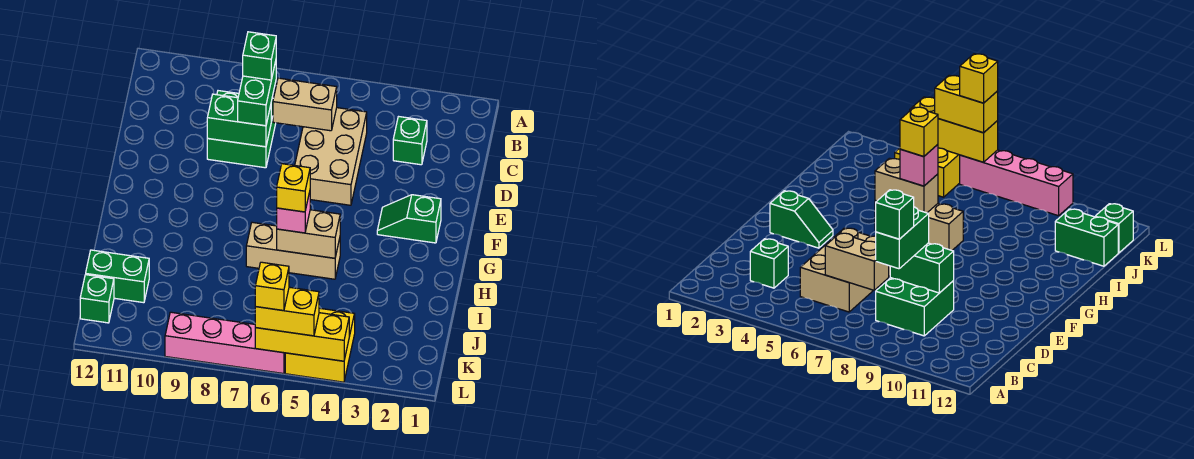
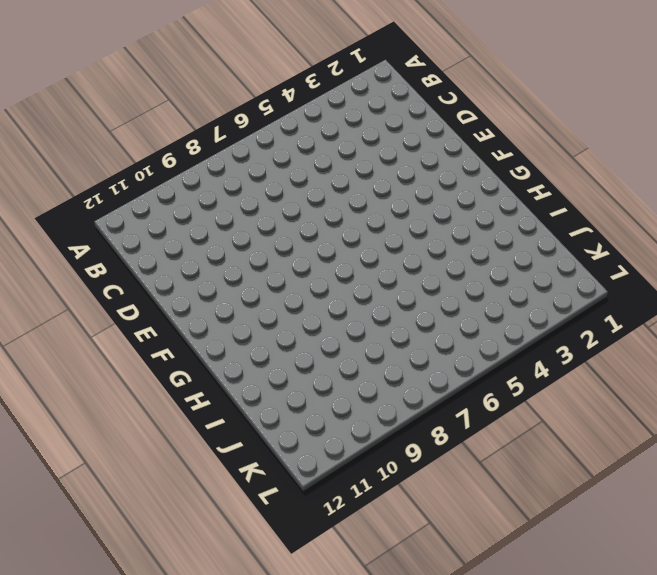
none -> green brick C3 level 1
none -> tan brick C5:E6 level 1
none -> green brick C8:D9 level 1

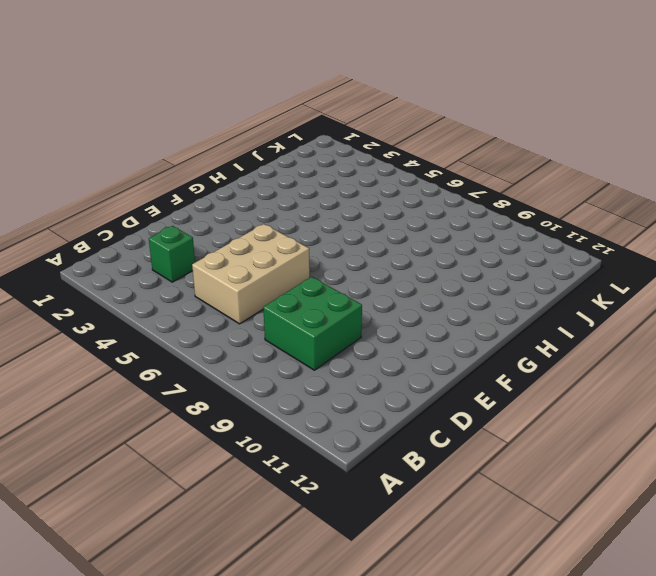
none -> green slope F2:F3 level 1 top 2
none -> tan brick H5:H7 level 1
none -> green brick J11:J12 level 1

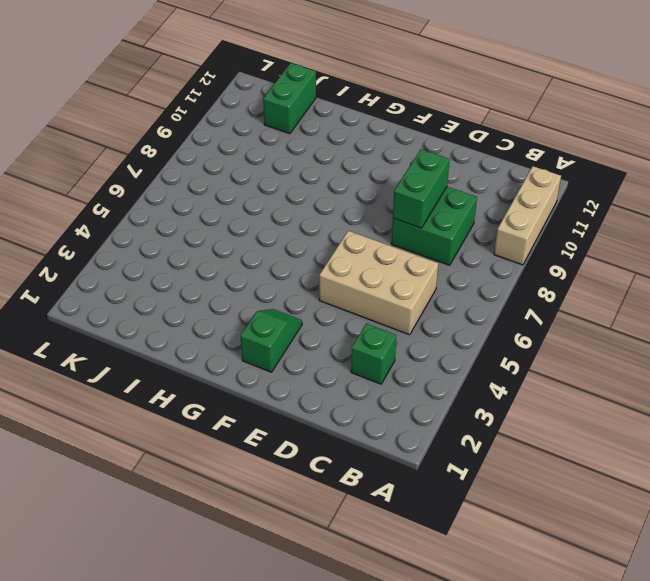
tan brick A9:A11 level 1 -> tan brick H5:H7 level 1
none -> yellow brick K4:L5 level 1
none -> green brick K12 level 1
none -> pink brick L6:L9 level 1

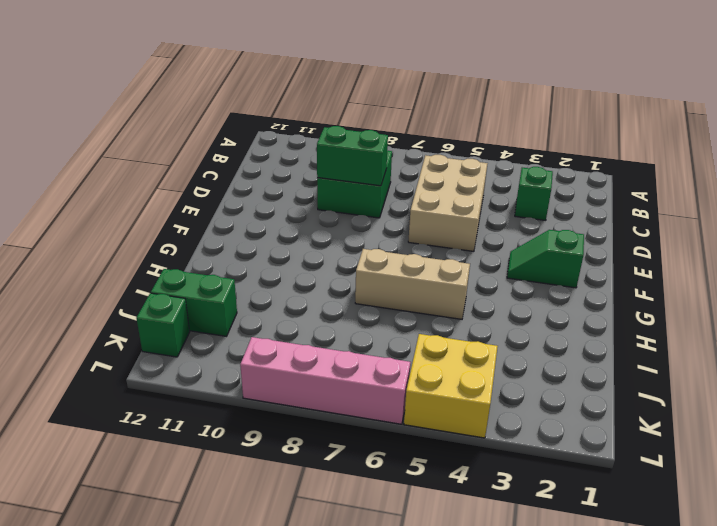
none -> tan brick C6:C7 level 2
none -> tan brick H5:H6 level 2
none -> yellow brick L4:L6 level 2

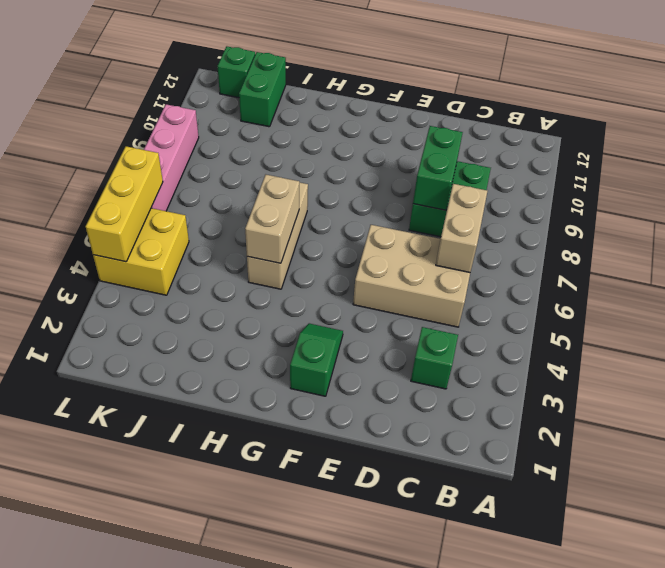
none -> green brick C8:D8 level 3
none -> pink brick H6 level 3
none -> yellow brick L5:L6 level 3

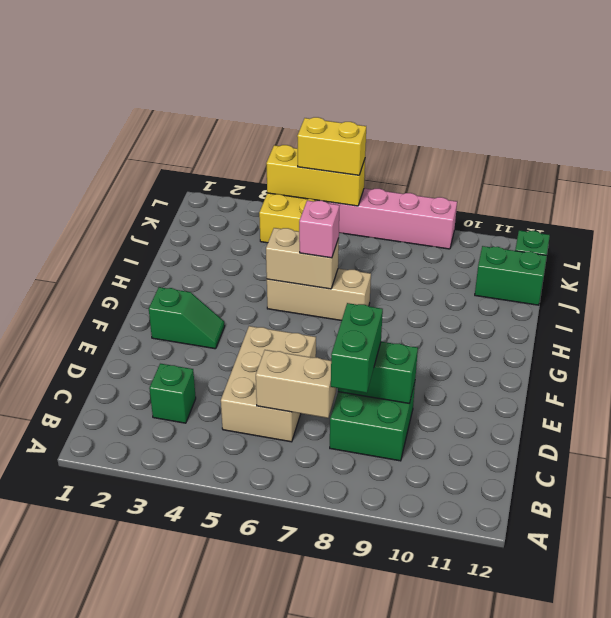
none -> green brick C8 level 4
none -> yellow brick H6 level 4
none -> yellow brick L6 level 4

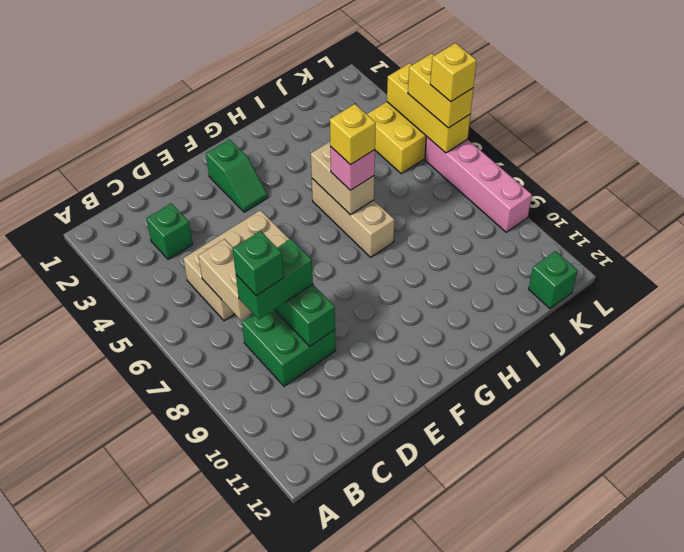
none -> green brick J11:J12 level 1

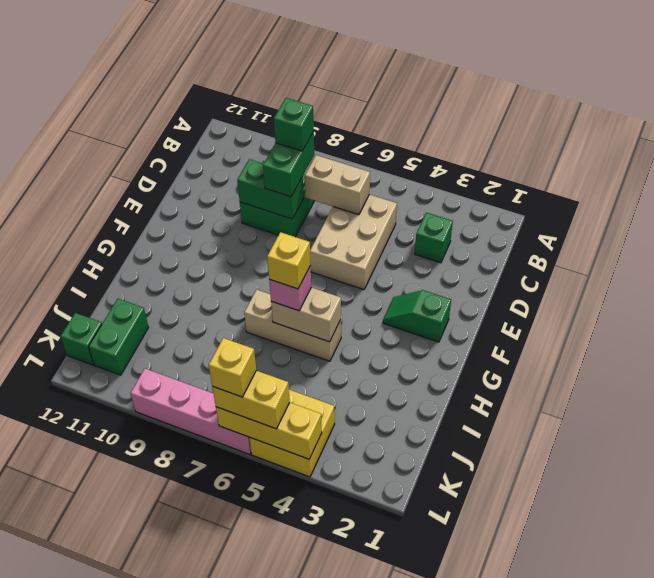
green brick J11:K11 level 1 -> green brick J11:J12 level 1

